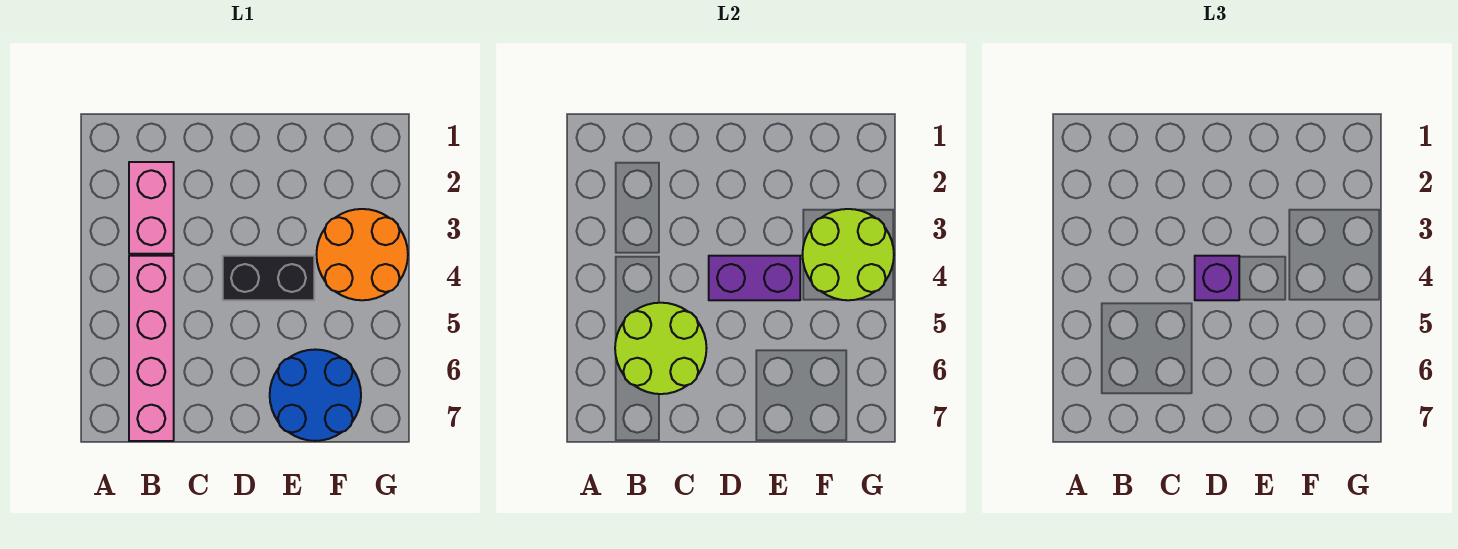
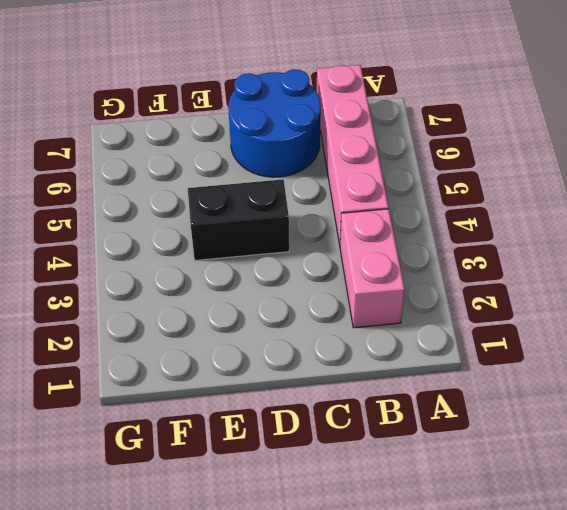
blue round brick C6:D7 level 1 -> blue round brick E6:F7 level 1
none -> orange round brick F3:G4 level 1
none -> lime round brick B5:C6 level 2

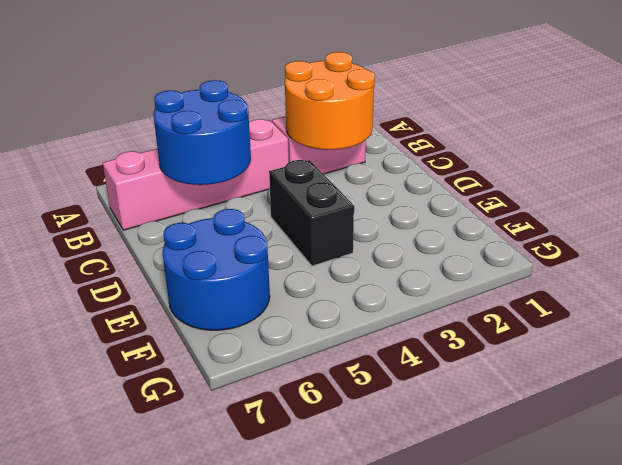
orange round brick B2:C3 level 2 -> orange round brick F3:G4 level 1
blue round brick B5:C6 level 2 -> lime round brick B5:C6 level 2
none -> purple brick D4:E4 level 2
none -> lime round brick F3:G4 level 2

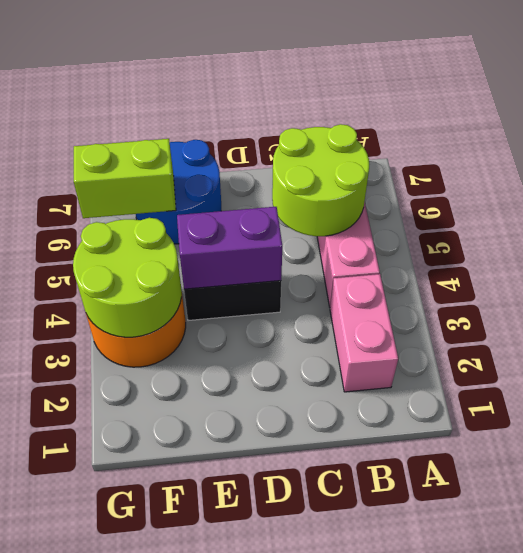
lime brick F6:G6 level 2 -> none
none -> purple brick D4 level 3

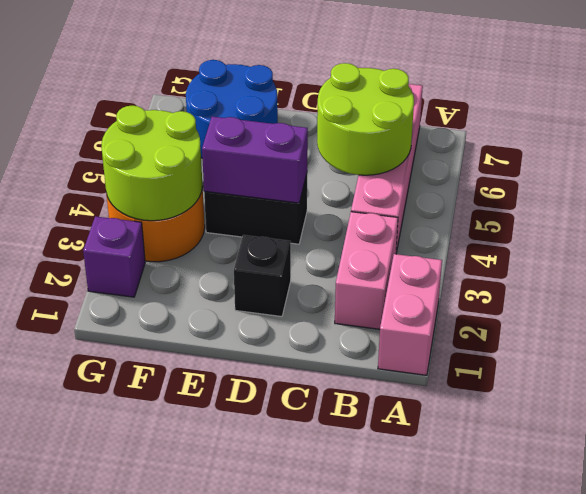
pink brick A1:A2 level 1 -> none
black brick D2 level 1 -> none
purple brick G2 level 1 -> purple brick D4 level 3

